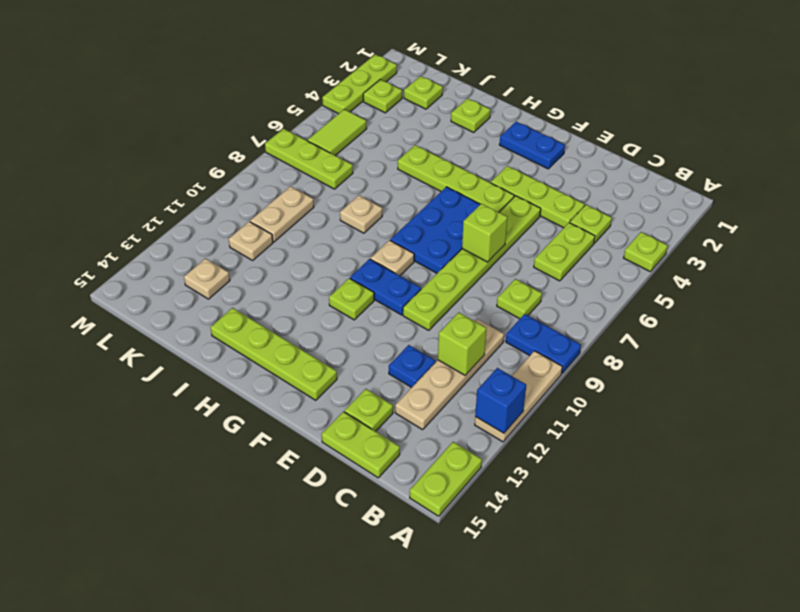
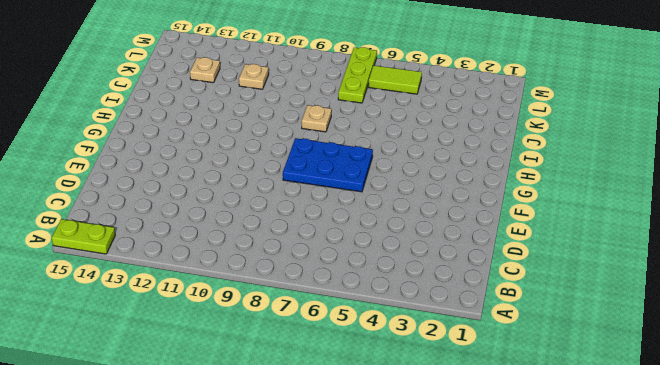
none -> lime plate A4 level 1
none -> blue plate A9:B9 level 1
none -> tan plate A10:A12 level 1
none -> lime plate C4 level 1

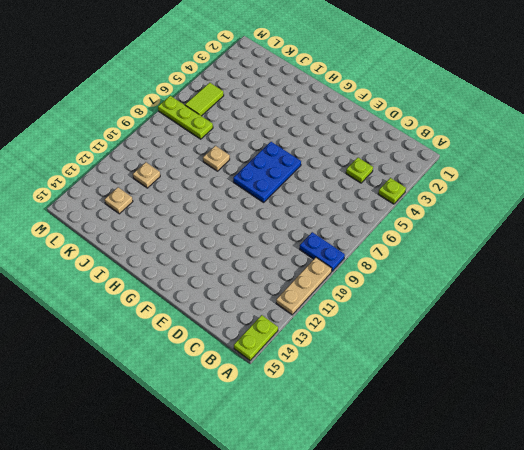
none -> lime plate C5:C6 level 1
none -> lime plate C8 level 1
none -> tan plate C10:C13 level 1
none -> lime plate C15:D15 level 1

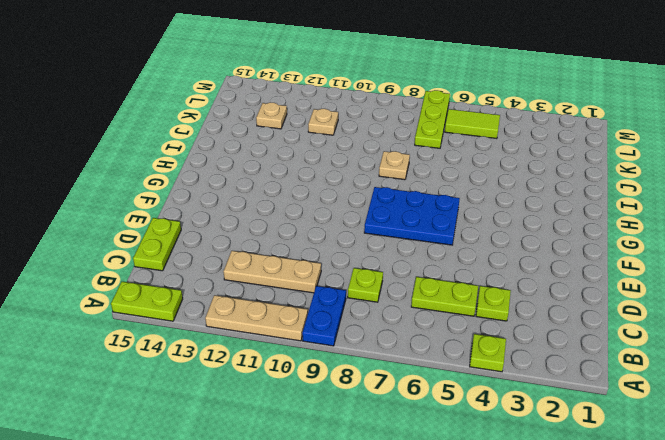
tan plate C10:C12 level 1 -> tan plate C10:C13 level 1
none -> lime plate D4:F4 level 1
none -> blue plate D12 level 1
none -> lime plate D14 level 1
none -> lime plate E5:E10 level 1

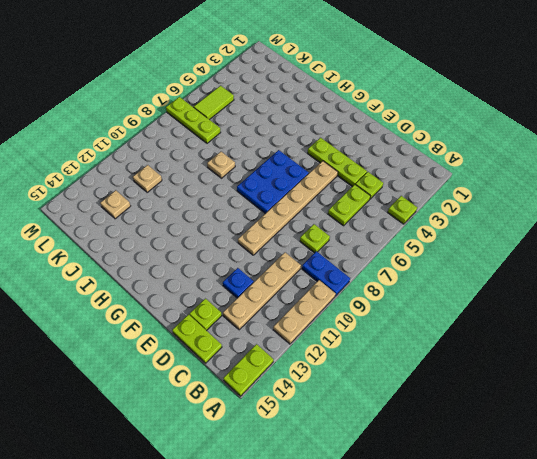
tan plate E5:E10 level 1 -> lime plate E5:E10 level 1
none -> blue plate F2:G2 level 1
none -> lime plate F5:I5 level 1
none -> blue plate F10:G10 level 1
none -> lime plate F14:I14 level 1

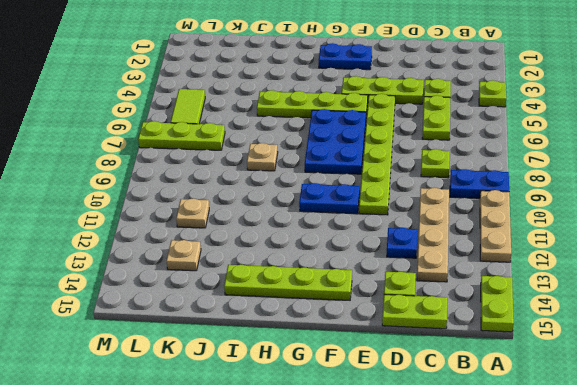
none -> tan plate G9 level 1
none -> lime plate G11 level 1
none -> lime plate I2 level 1
none -> lime plate K2 level 1

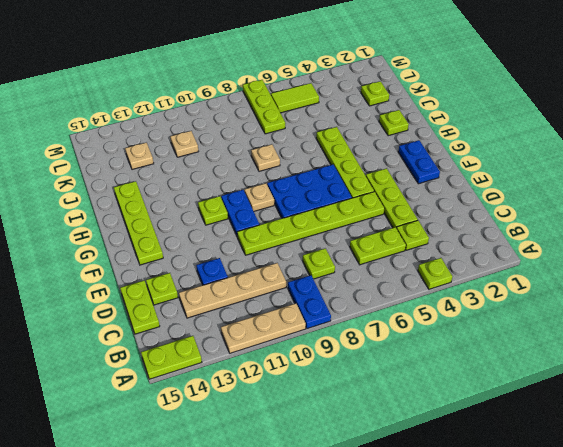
none -> tan plate K9:K10 level 1
none -> lime plate L3 level 1
none -> lime plate M2:M4 level 1
none -> blue brick A12 level 2

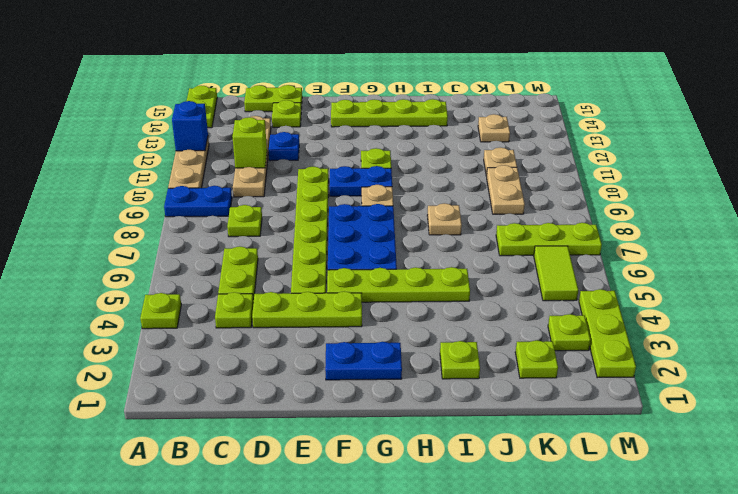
none -> lime brick E7 level 2

